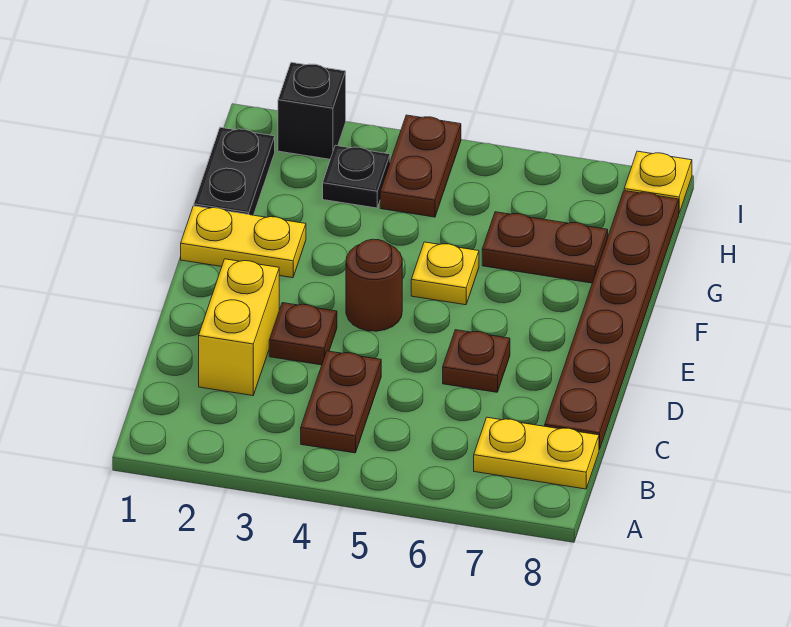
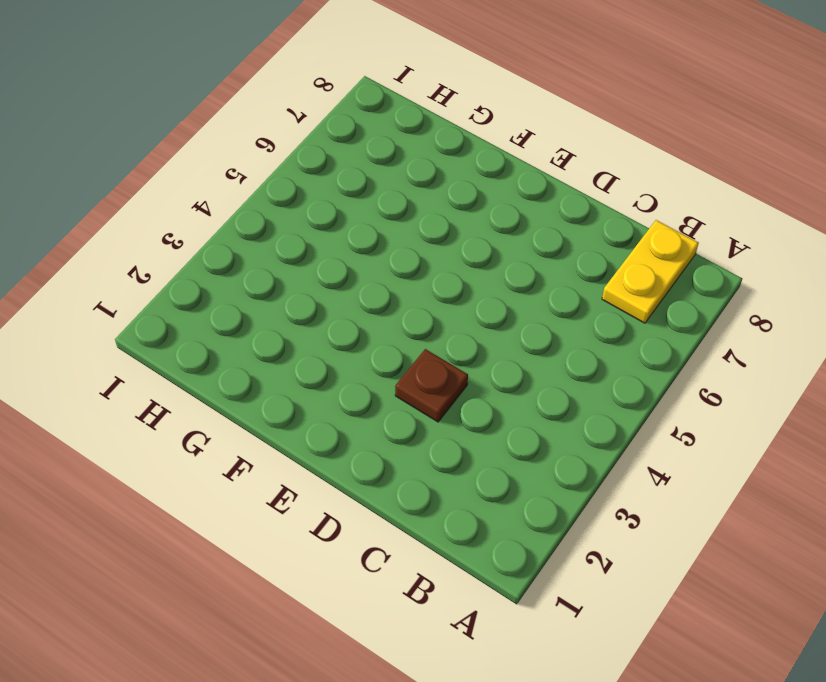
none -> brown plate B4:C4 level 1
none -> yellow brick C2:D2 level 1
none -> brown plate C8:H8 level 1

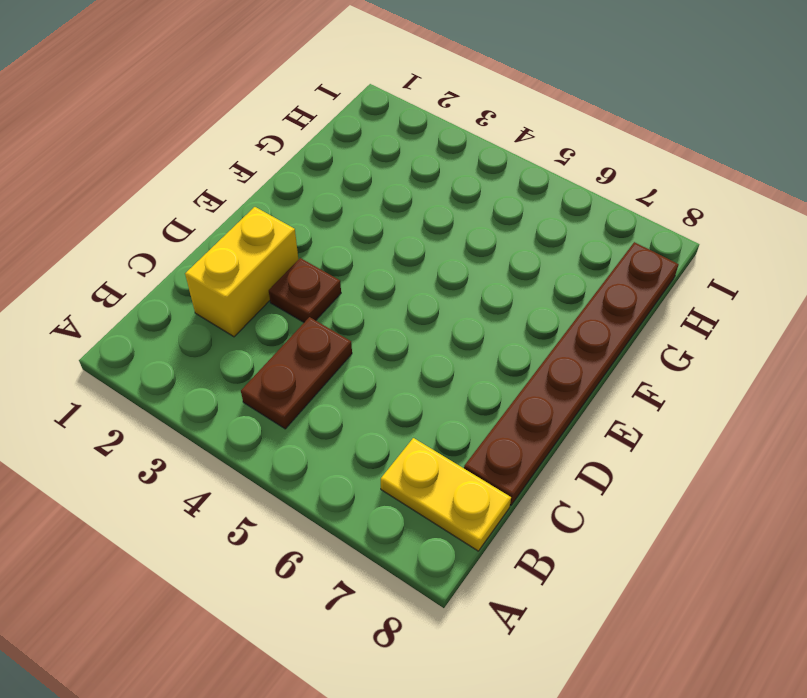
none -> brown plate D6 level 1
none -> brown round brick E4 level 1
none -> yellow plate F1:F2 level 1

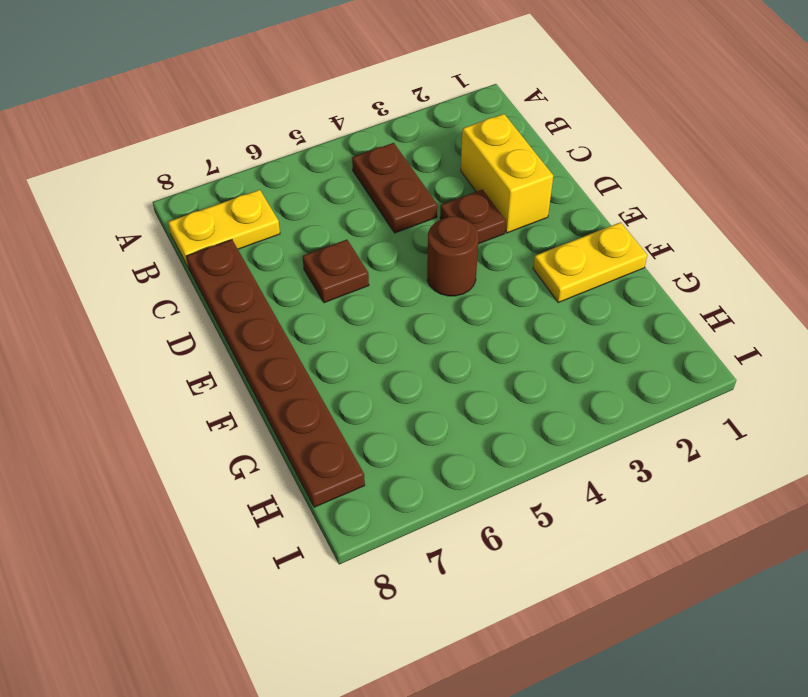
none -> yellow plate F5 level 1
none -> black plate G1:H1 level 1
none -> brown plate G6:G7 level 1

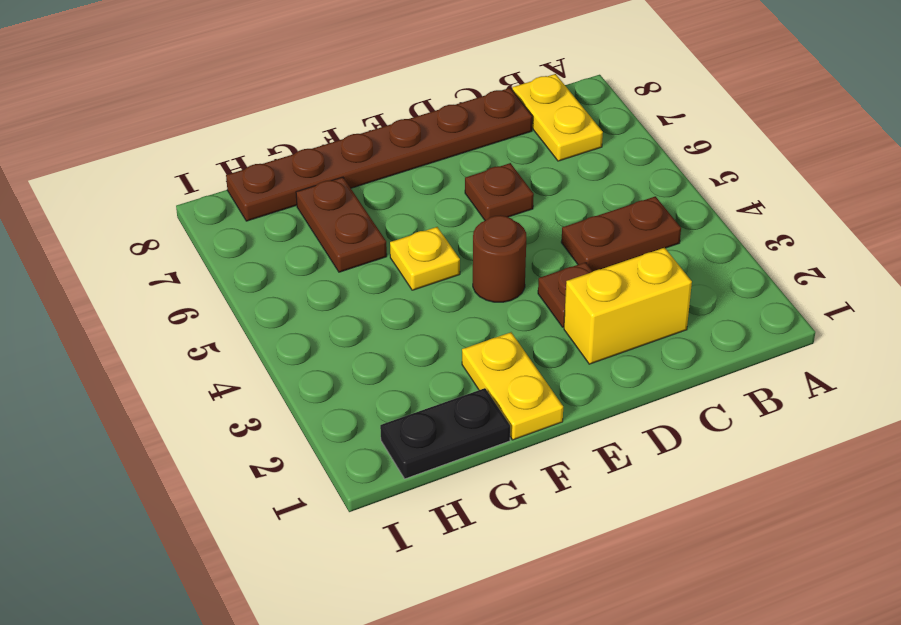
none -> black plate H3 level 1
none -> brown plate H4:I4 level 1
none -> black brick I2 level 1

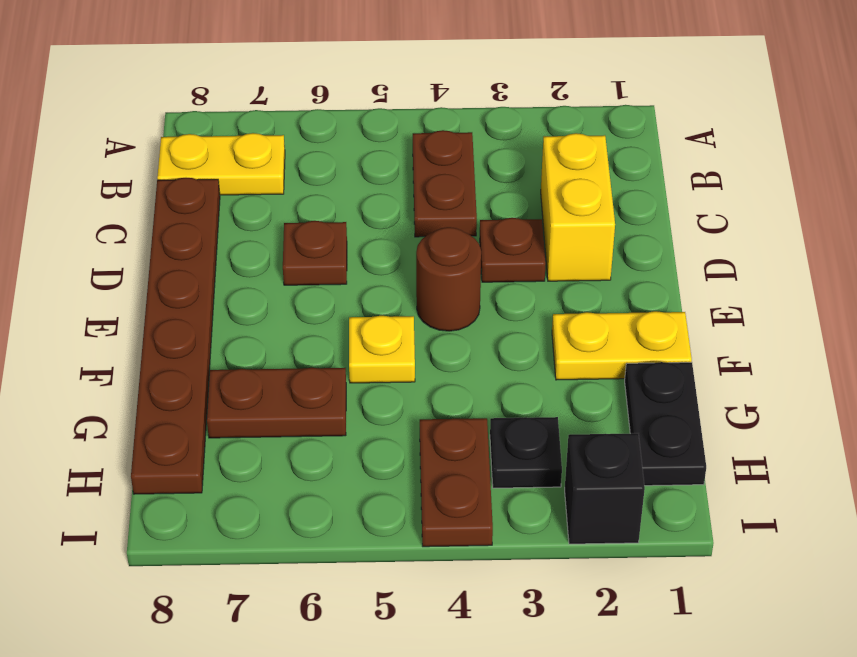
none -> yellow plate I8 level 1

